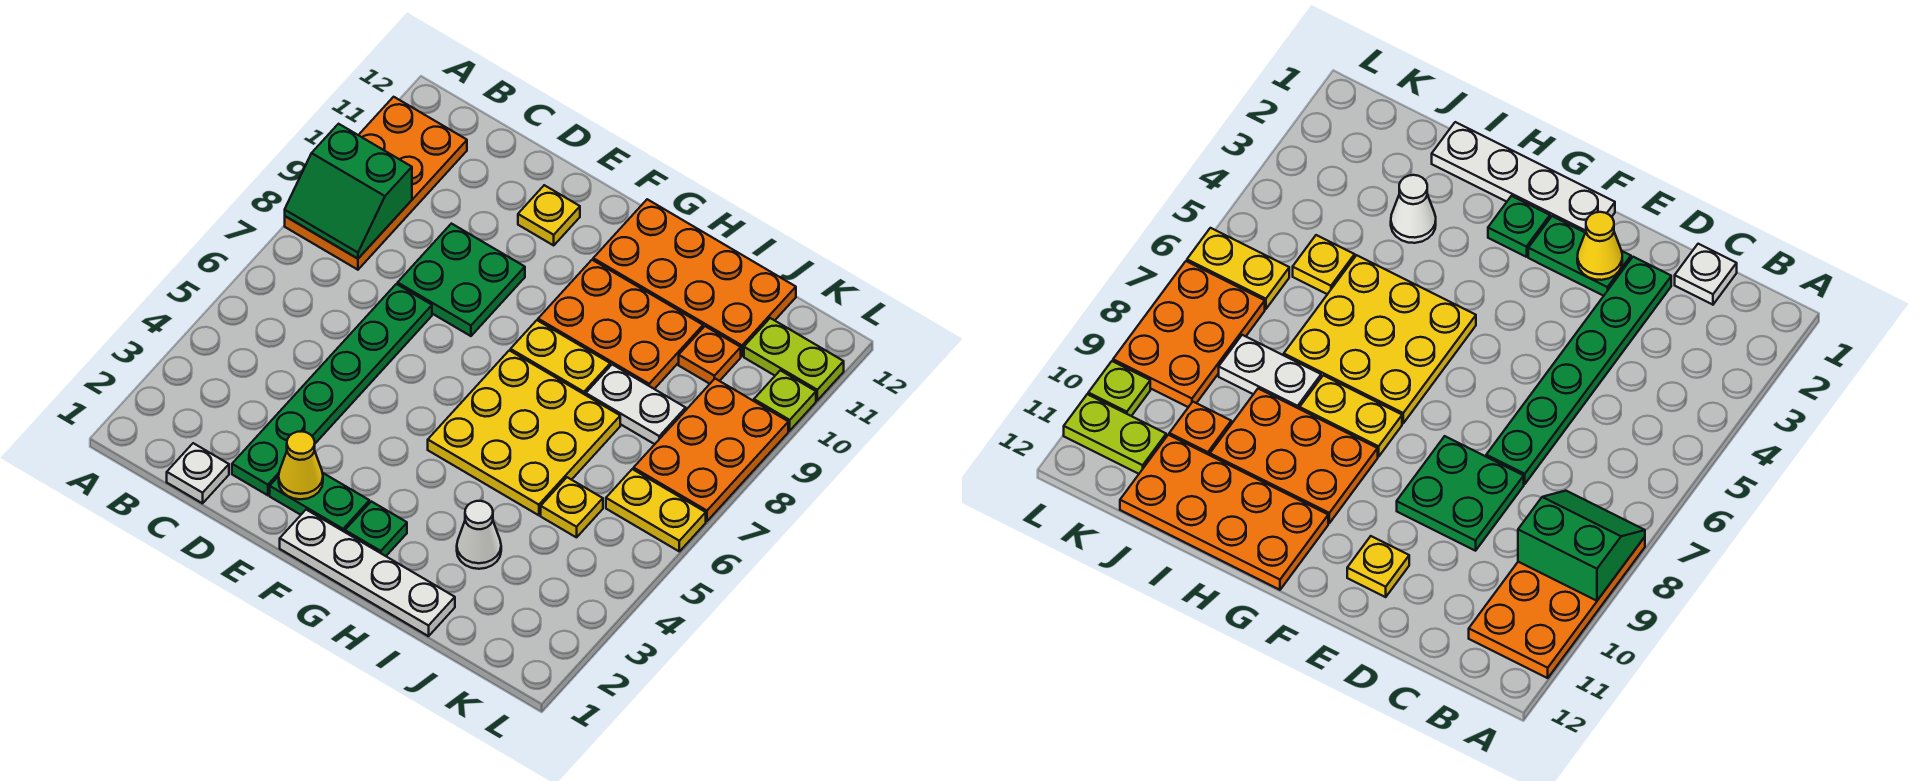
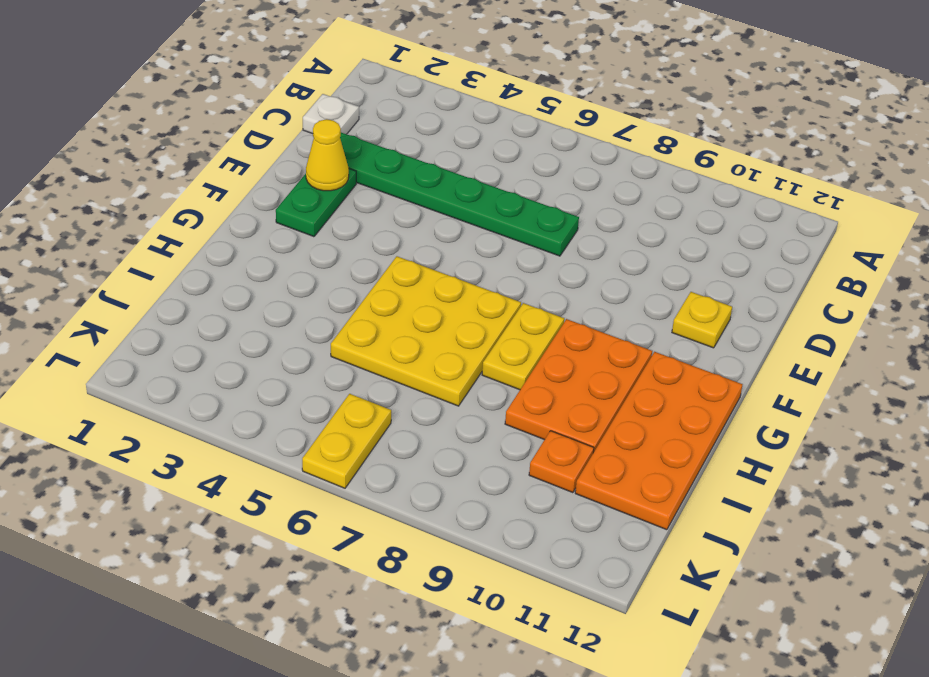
none -> orange plate A8:B11 level 1
none -> green plate D8:E9 level 1
none -> white plate F1:I1 level 1

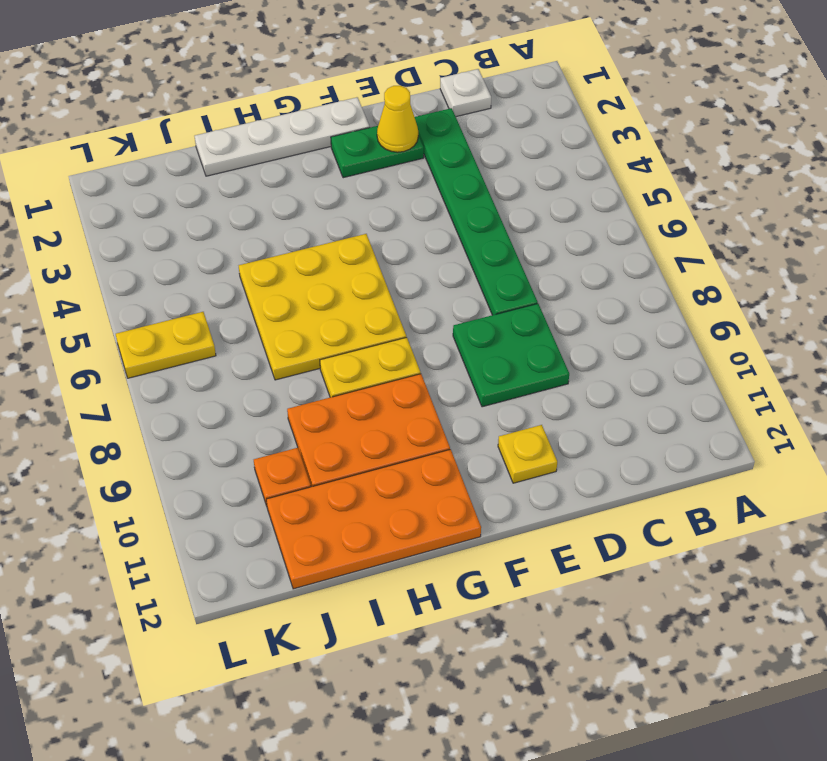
none -> orange plate A8:B11 level 1
none -> green plate G2 level 1
none -> white cone I3 level 1

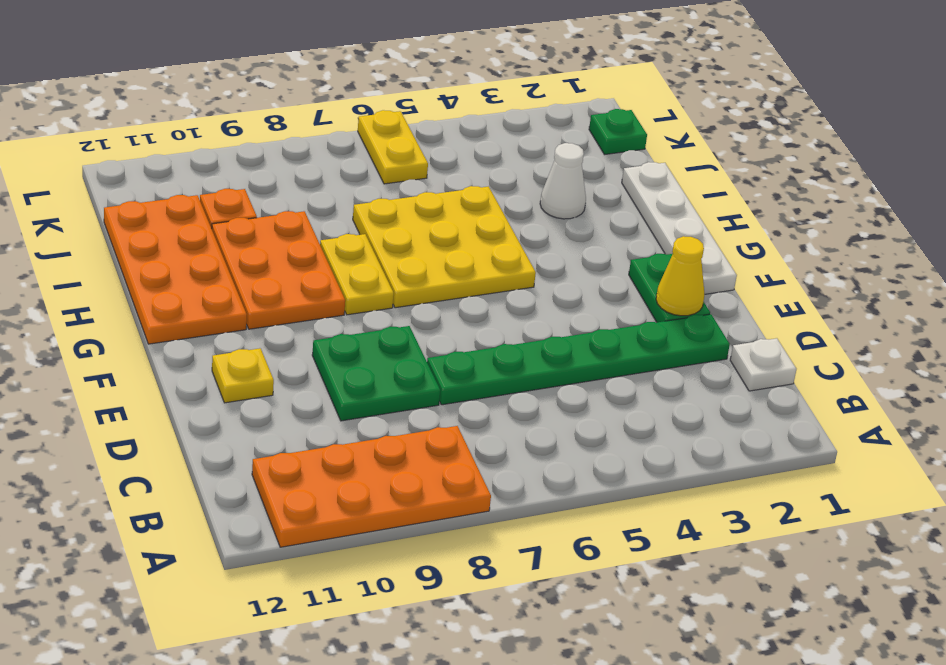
green plate K1 level 1 -> green plate G2 level 1
none -> white plate I8:J8 level 1
none -> yellow plate J5 level 1
none -> orange plate K7:L9 level 1

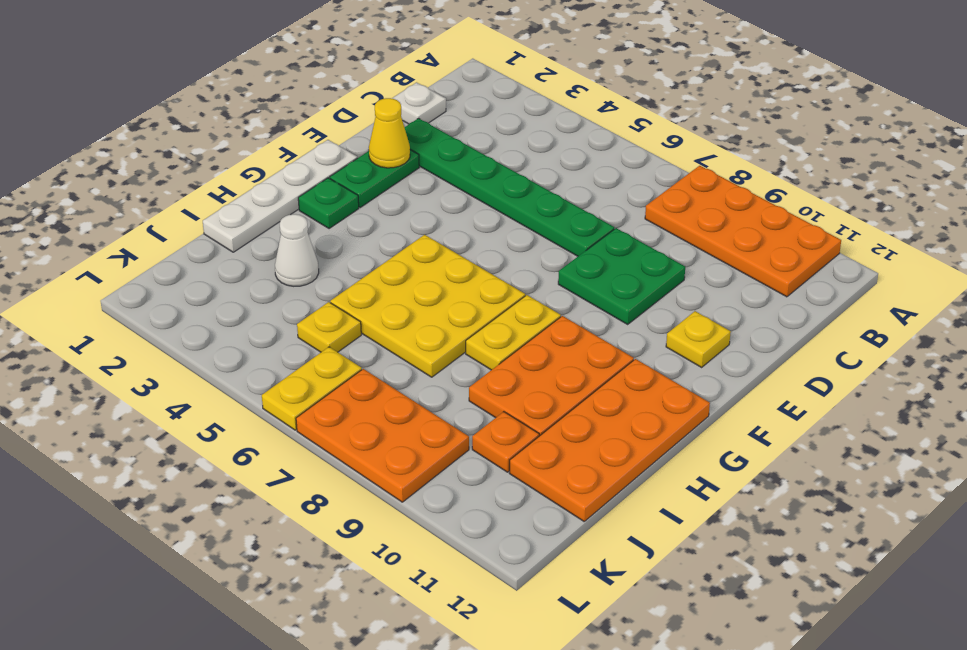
none -> white plate I8:J8 level 1
none -> lime plate K11:L11 level 1
none -> lime plate L10 level 1

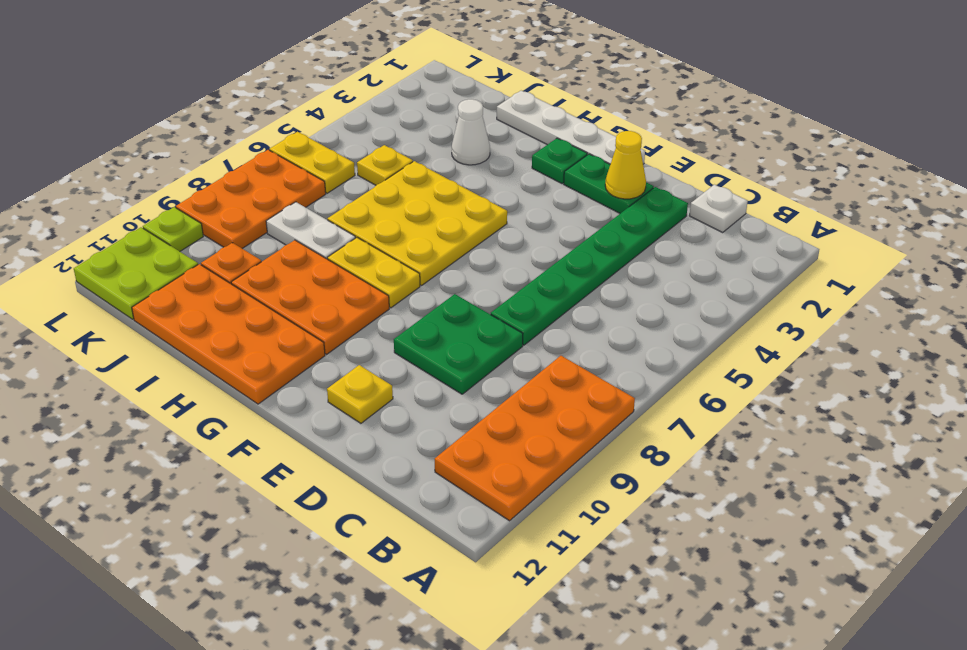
lime plate K11:L12 level 1 -> lime plate K11:L11 level 1
none -> green slope A8:B9 level 2 top 9

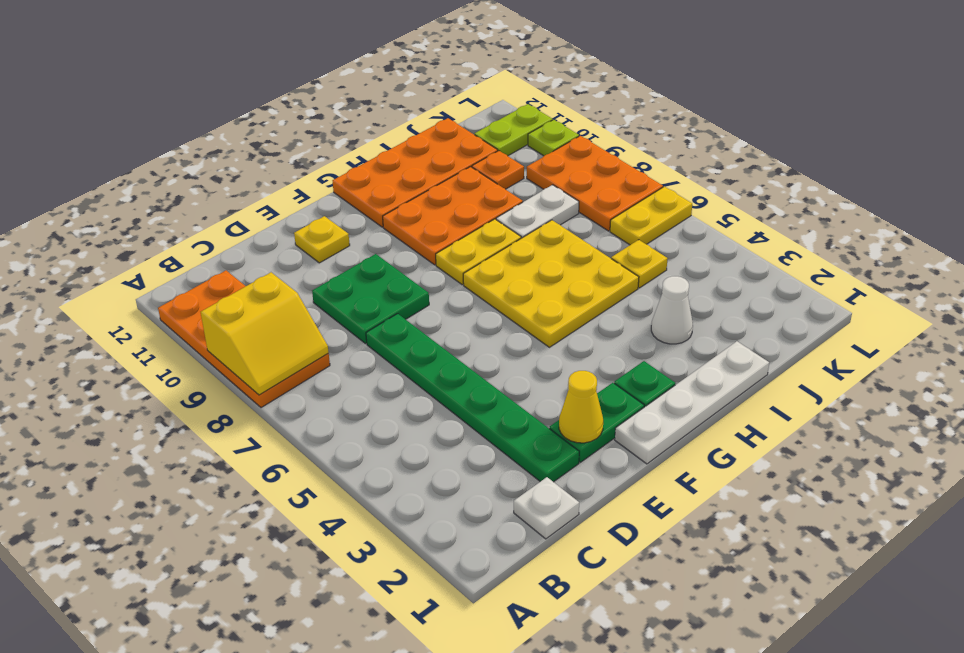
yellow slope A8:B9 level 2 top 9 -> green slope A8:B9 level 2 top 9

